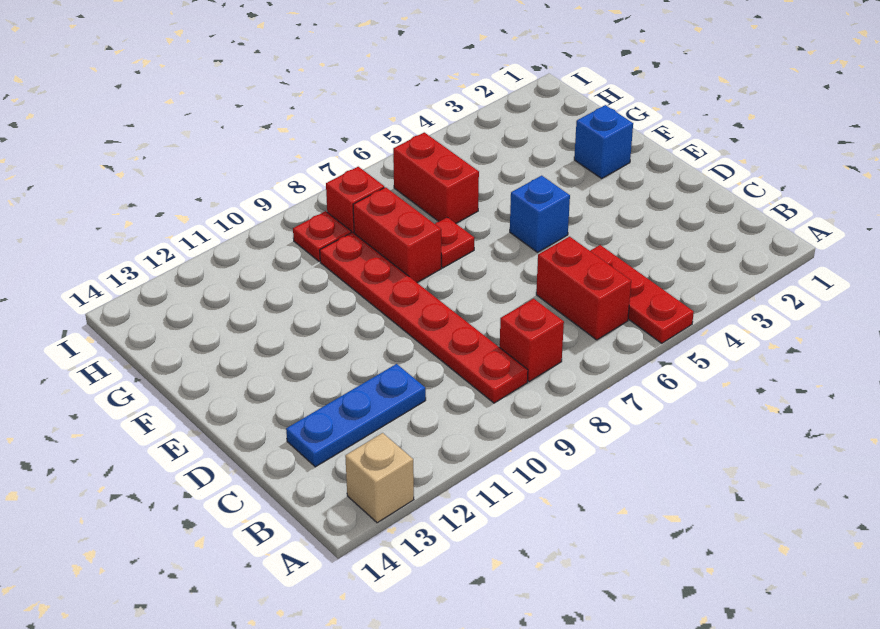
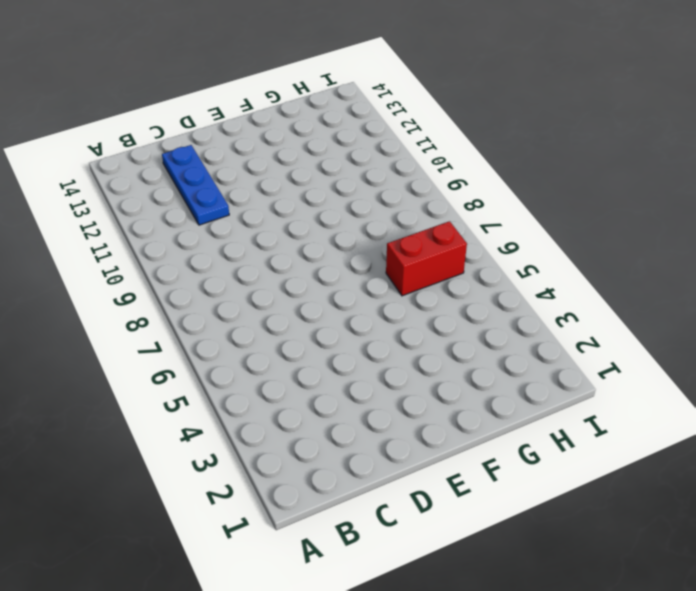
none -> red plate A5:C5 level 1
none -> tan brick A13 level 1
none -> red brick B6:C6 level 1

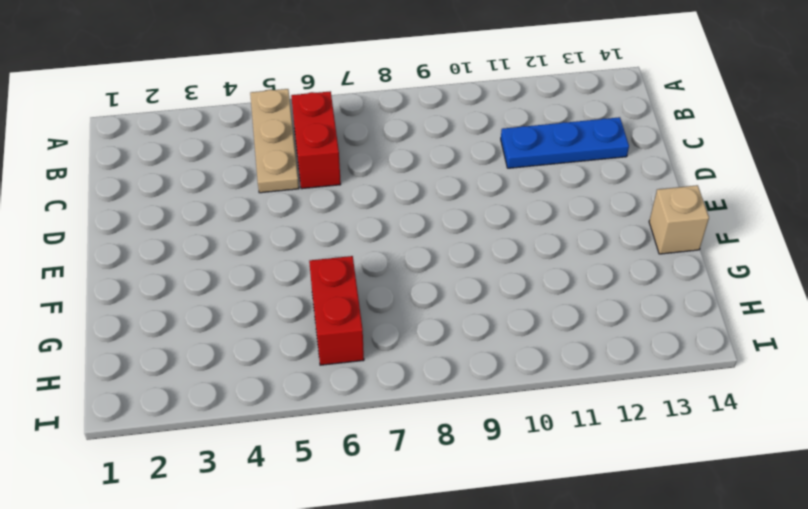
tan plate A5:C5 level 1 -> red plate A5:C5 level 1
tan brick F14 level 1 -> tan brick A13 level 1
none -> red brick B8 level 1
none -> red plate B9:G9 level 1
none -> blue brick E5 level 1

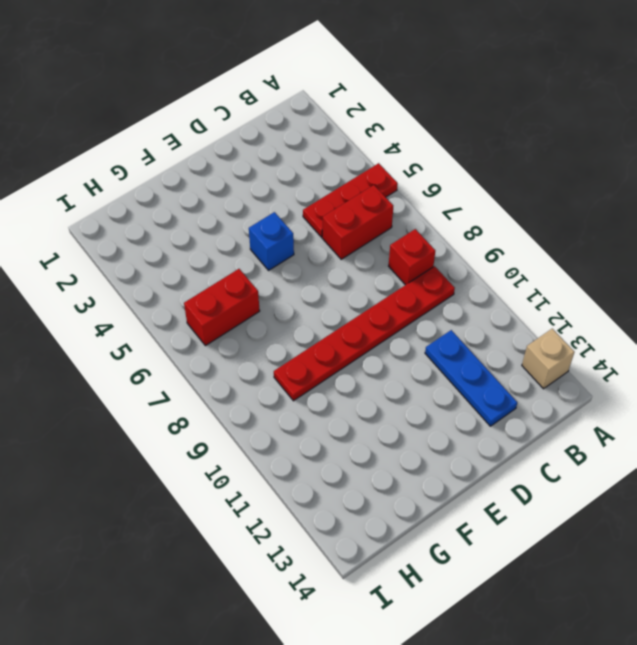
none -> blue brick F2 level 1
none -> red plate F7 level 1
none -> red brick F8:G8 level 1

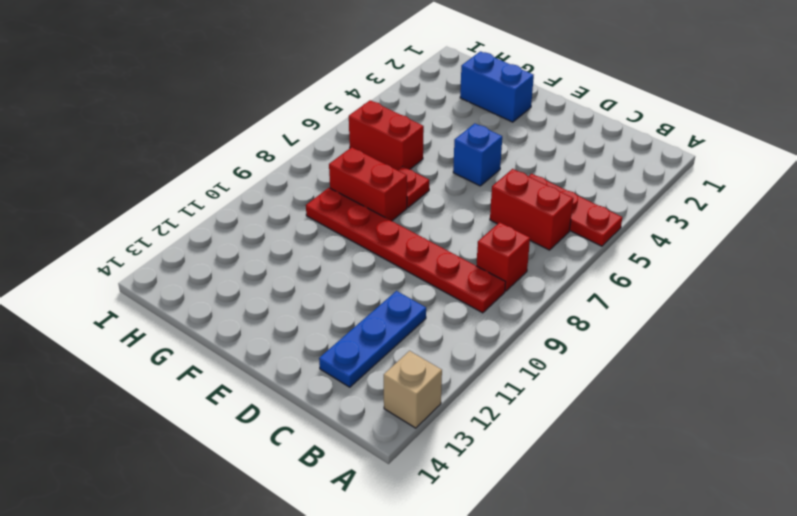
blue brick F2:G2 level 1 -> blue brick F2 level 1
none -> red brick H8 level 1
none -> red plate H9 level 1

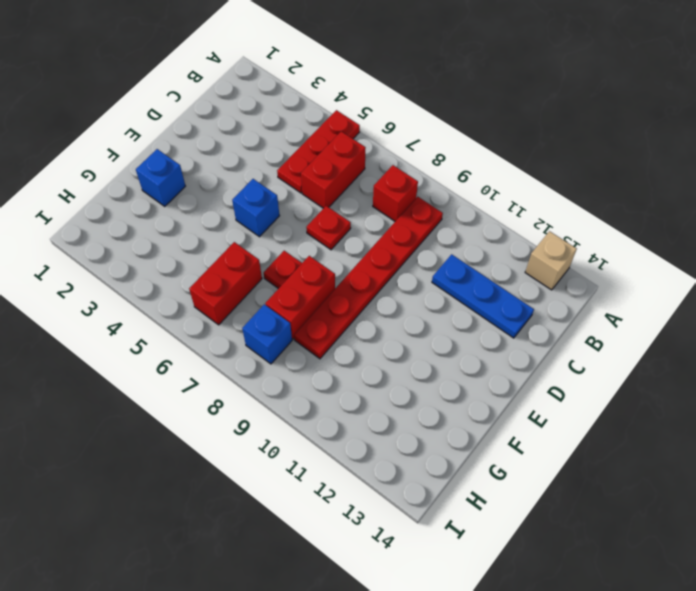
red plate D7 level 1 -> red plate H9 level 1
blue brick H8 level 1 -> red brick H8 level 1

